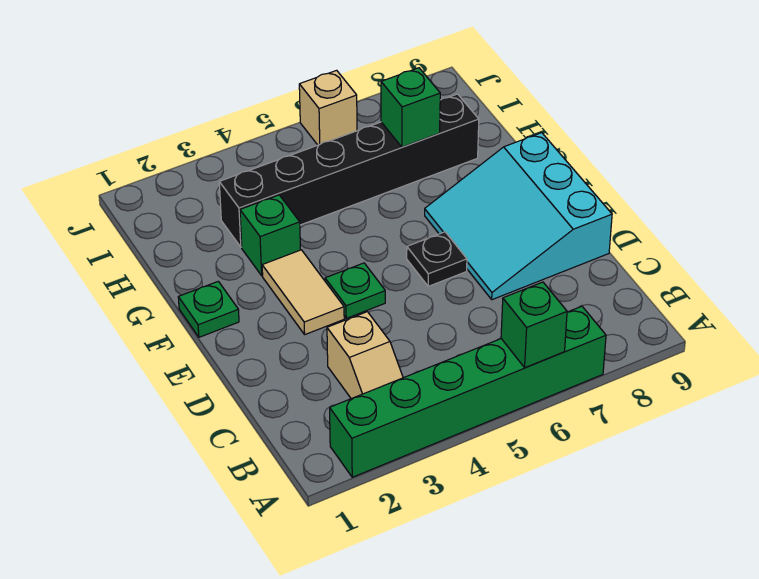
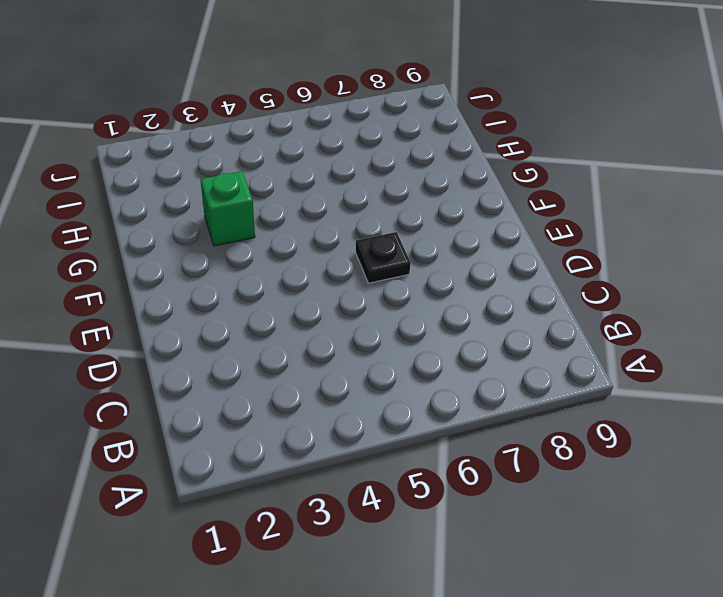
none -> green brick A2:A7 level 1
none -> tan slope B3:C3 level 1 top C
none -> cyan slope D7:F9 level 1 top 9

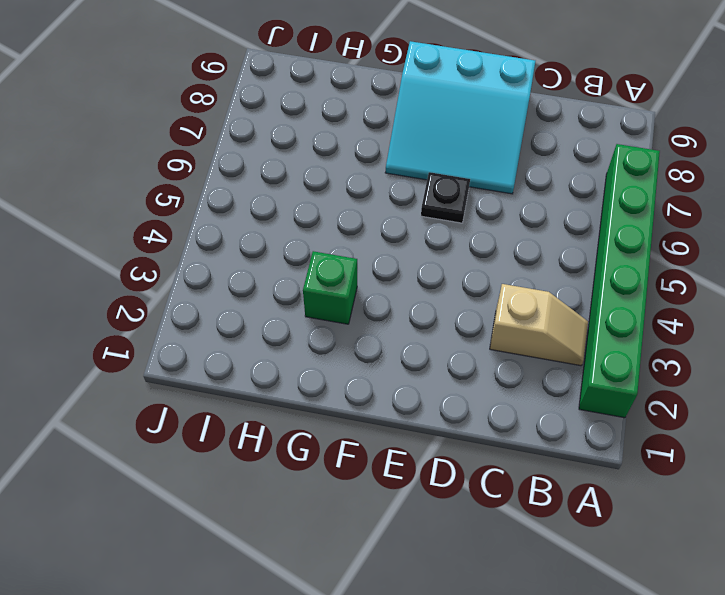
none -> tan tile E3:F3 level 1
none -> green plate E4 level 1
none -> green plate F1 level 1

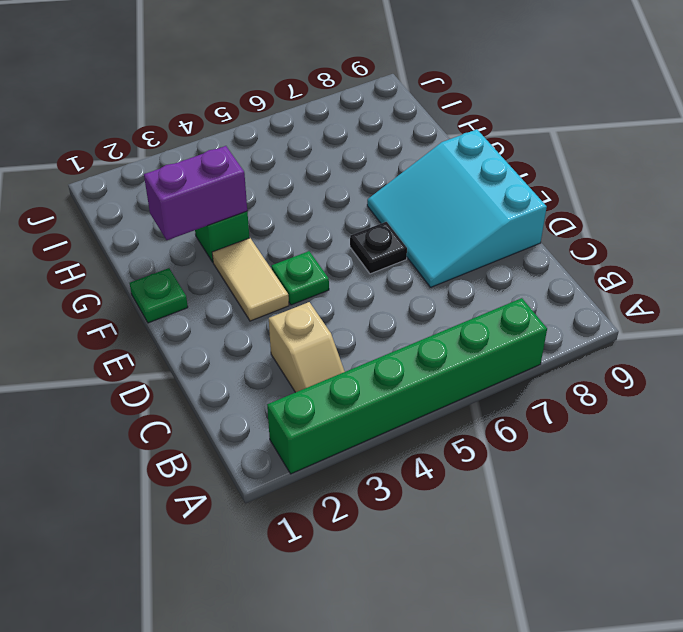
purple brick G2:G3 level 2 -> none
none -> black brick H3:H8 level 1
none -> tan brick J6 level 1
none -> green brick A6 level 2

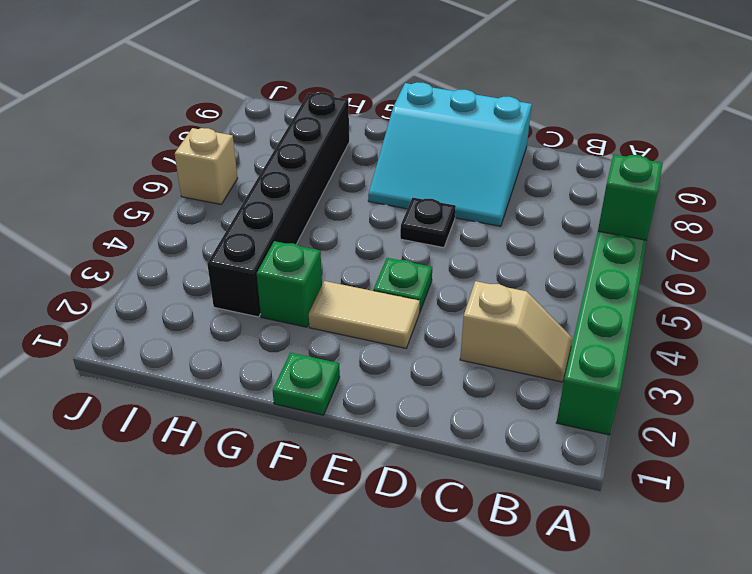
none -> green brick H7 level 2

